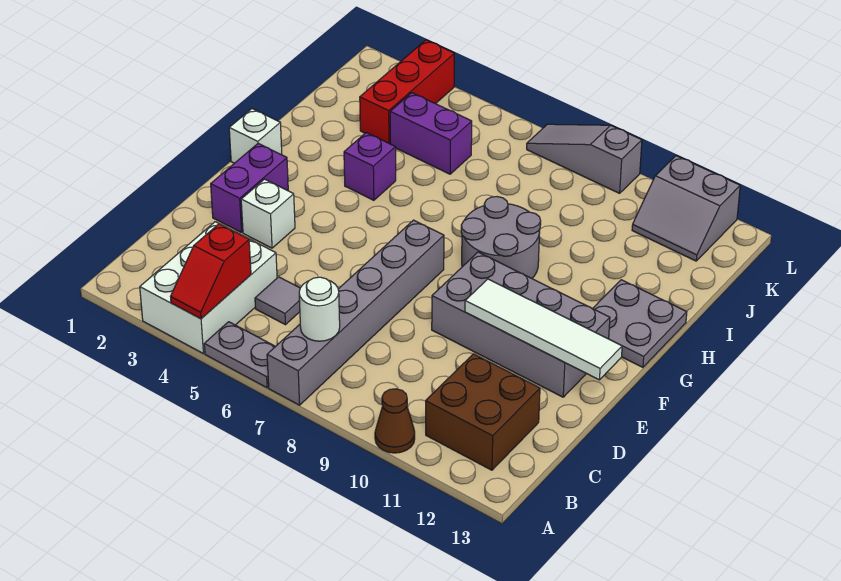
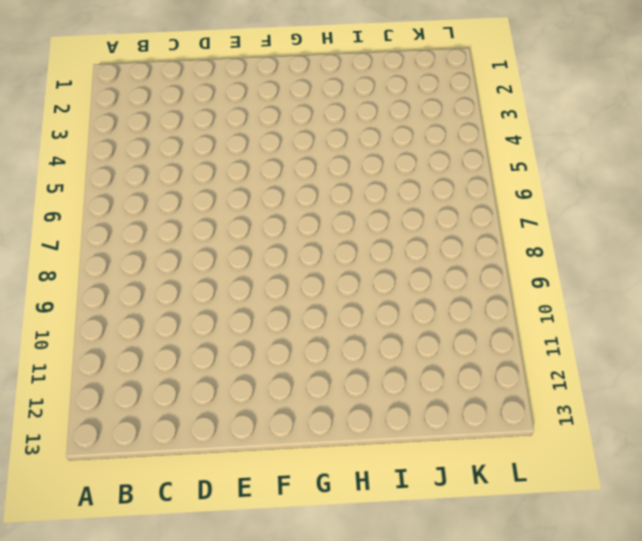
none -> white brick A3:C4 level 1
none -> grey plate A5:A6 level 1
none -> grey brick A7:F7 level 1

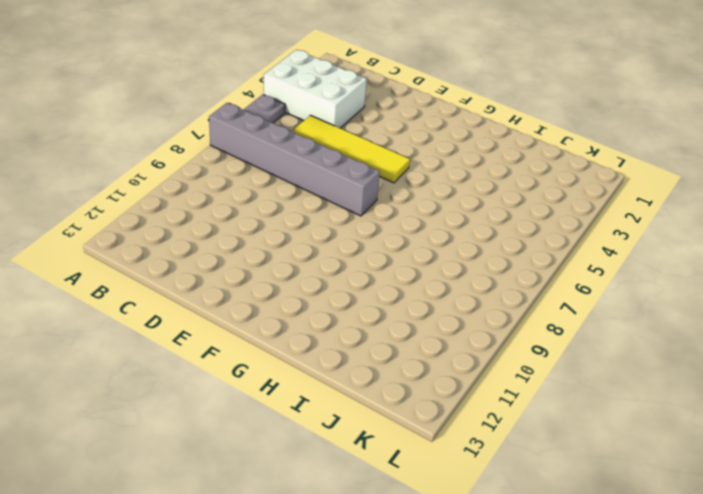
yellow tile C5:F5 level 1 -> grey tile C5 level 1
none -> brown cone A10 level 1
none -> brown brick B11:C12 level 1
none -> purple brick E2:F2 level 1

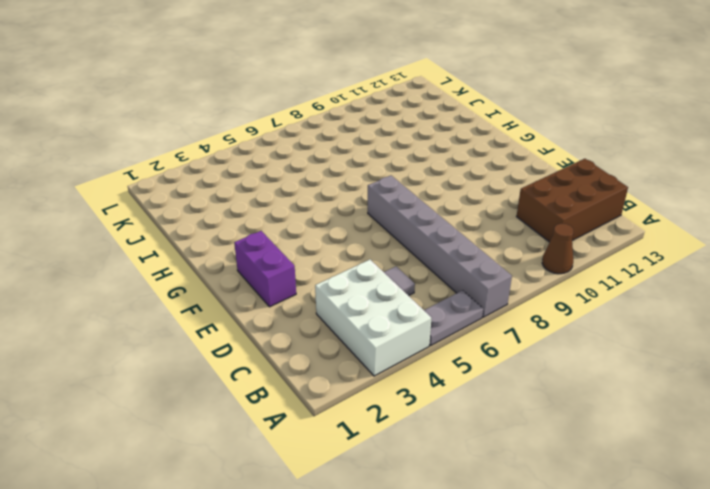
brown brick B11:C13 level 1 -> brown brick B11:C12 level 1
none -> white brick E3 level 1
none -> grey brick E9:F12 level 1
none -> white brick G1 level 1

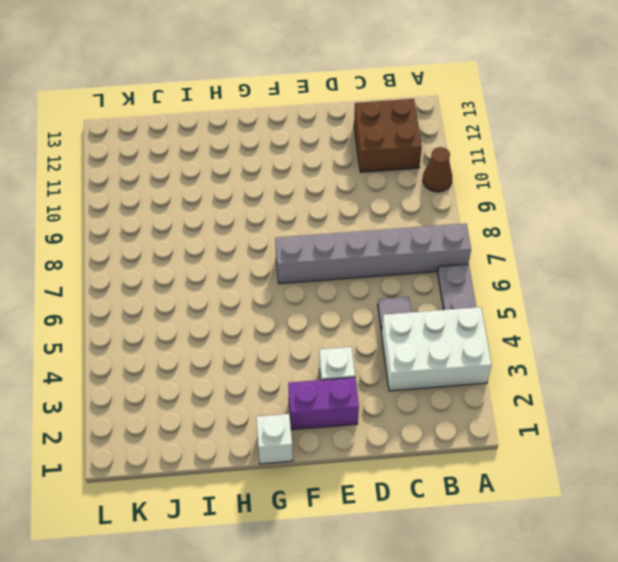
none -> grey brick E9:F12 level 1
none -> grey round brick G8:H9 level 1
none -> grey plate G12:H13 level 1

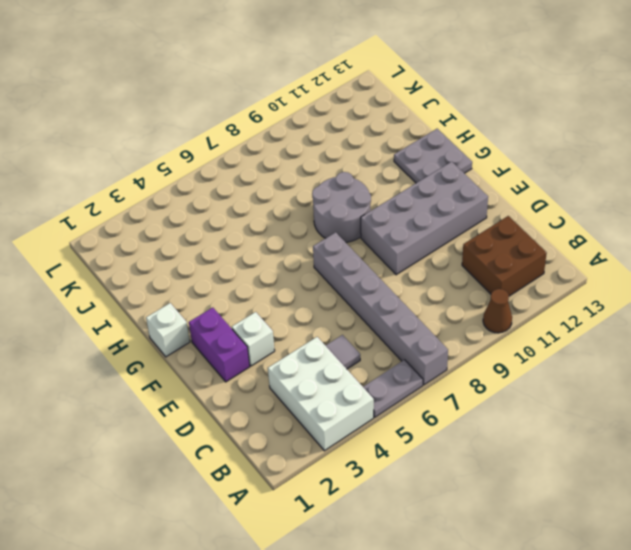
none -> purple brick H4 level 1
none -> red brick J3:L3 level 1
none -> purple brick J4:J5 level 1

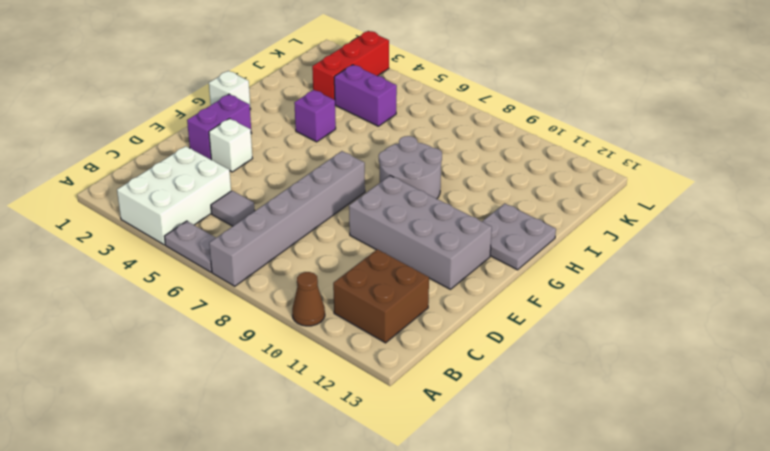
none -> grey slope K11:L12 level 1 top L
none -> grey slope L7:L9 level 1 top 9
none -> red slope A4:B4 level 2 top B

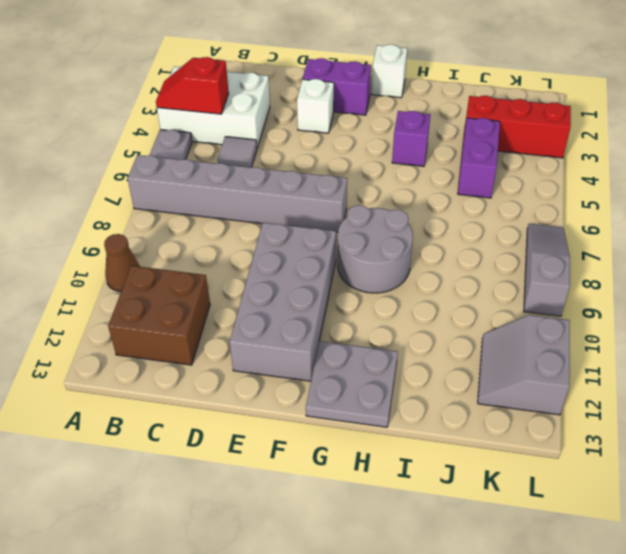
none -> white round brick B7 level 2
none -> white tile E10:E13 level 2

